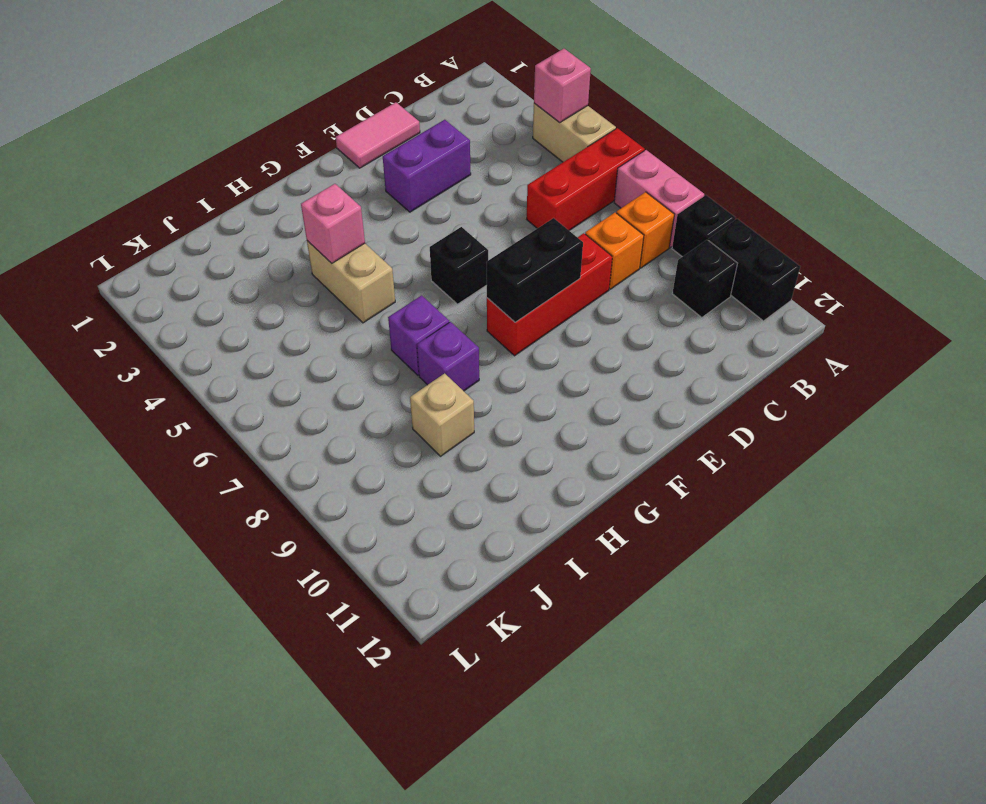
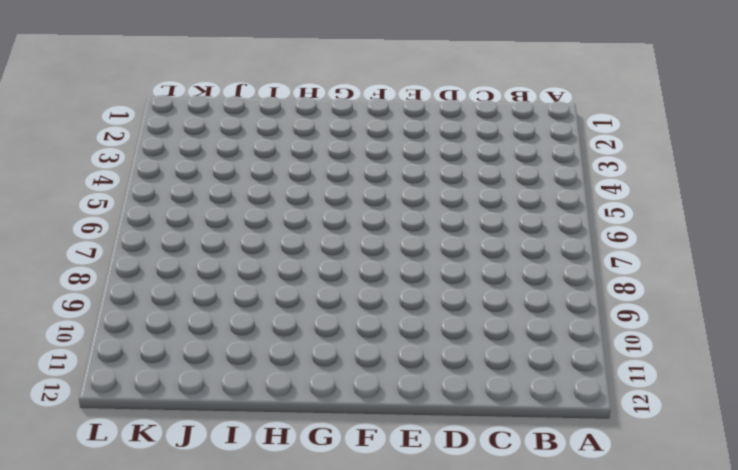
none -> tan brick A4:A5 level 1
none -> red brick A6:C6 level 1
none -> pink brick A7:A8 level 1

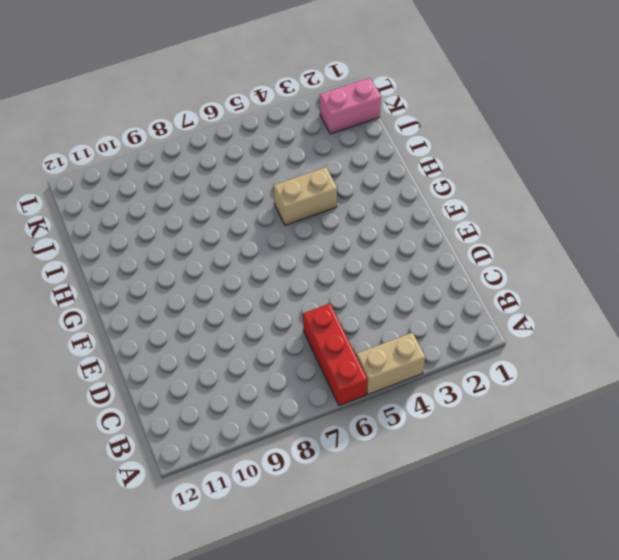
pink brick K1:K2 level 1 -> pink brick A7:A8 level 1
none -> black brick A9 level 1
none -> black brick A10:A11 level 1
none -> orange brick B8 level 1

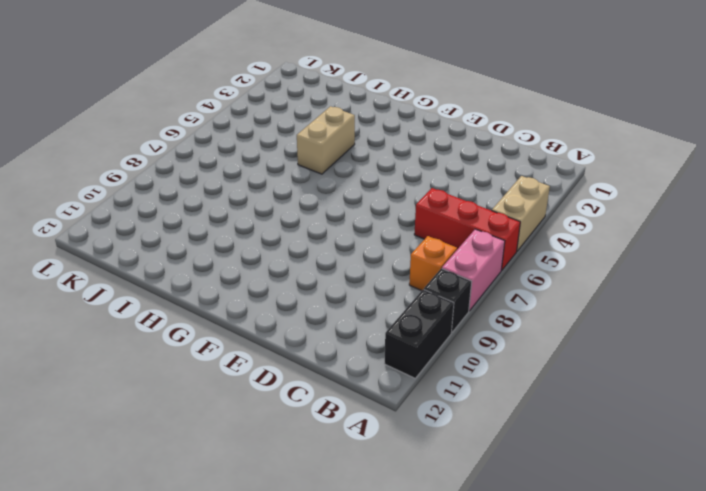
none -> black brick B10 level 1
none -> orange brick C8 level 1
none -> pink tile D1:E1 level 1

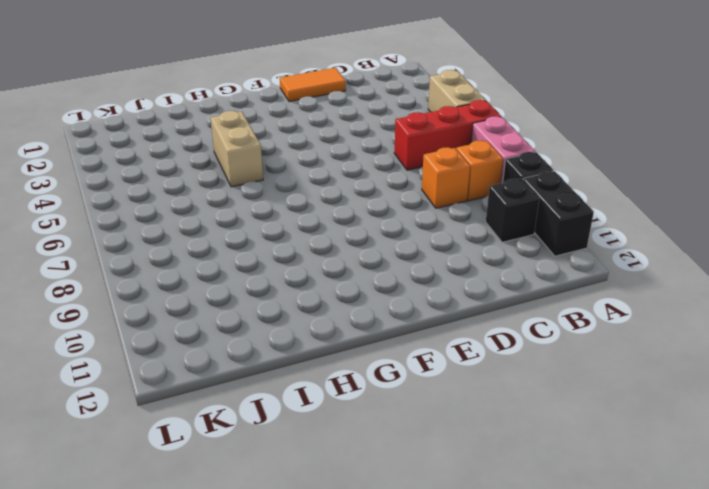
orange tile D1:E1 level 1 -> pink tile D1:E1 level 1
none -> purple brick D3:E3 level 1
none -> red brick D8:F8 level 1
none -> black brick F6 level 1

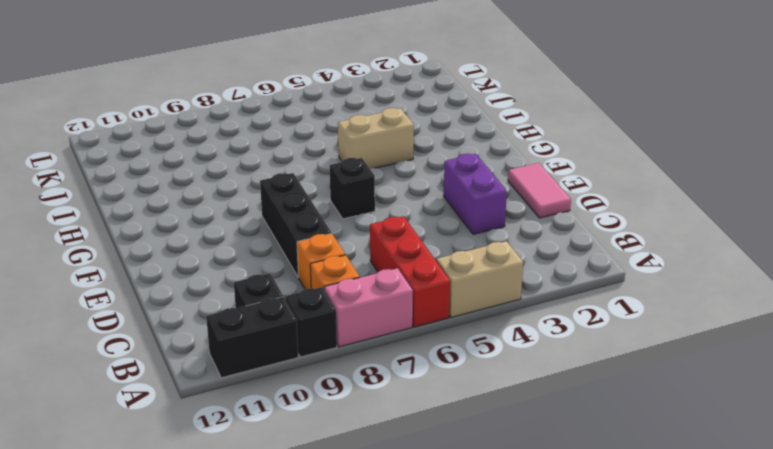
black brick D8:F8 level 1 -> red brick D8:F8 level 1
none -> purple brick H7 level 1
none -> purple brick H8 level 1
none -> tan brick I9 level 1

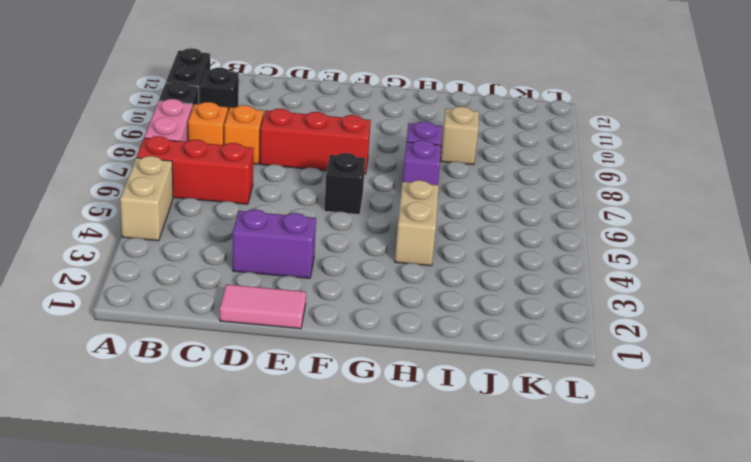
none -> pink brick A4 level 2
none -> black brick E8:F8 level 2
none -> pink brick H4 level 2

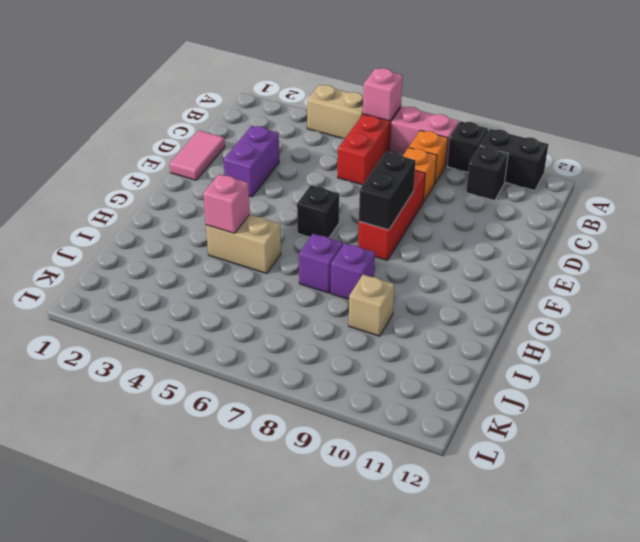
pink brick A6 level 2 -> pink brick A4 level 2

